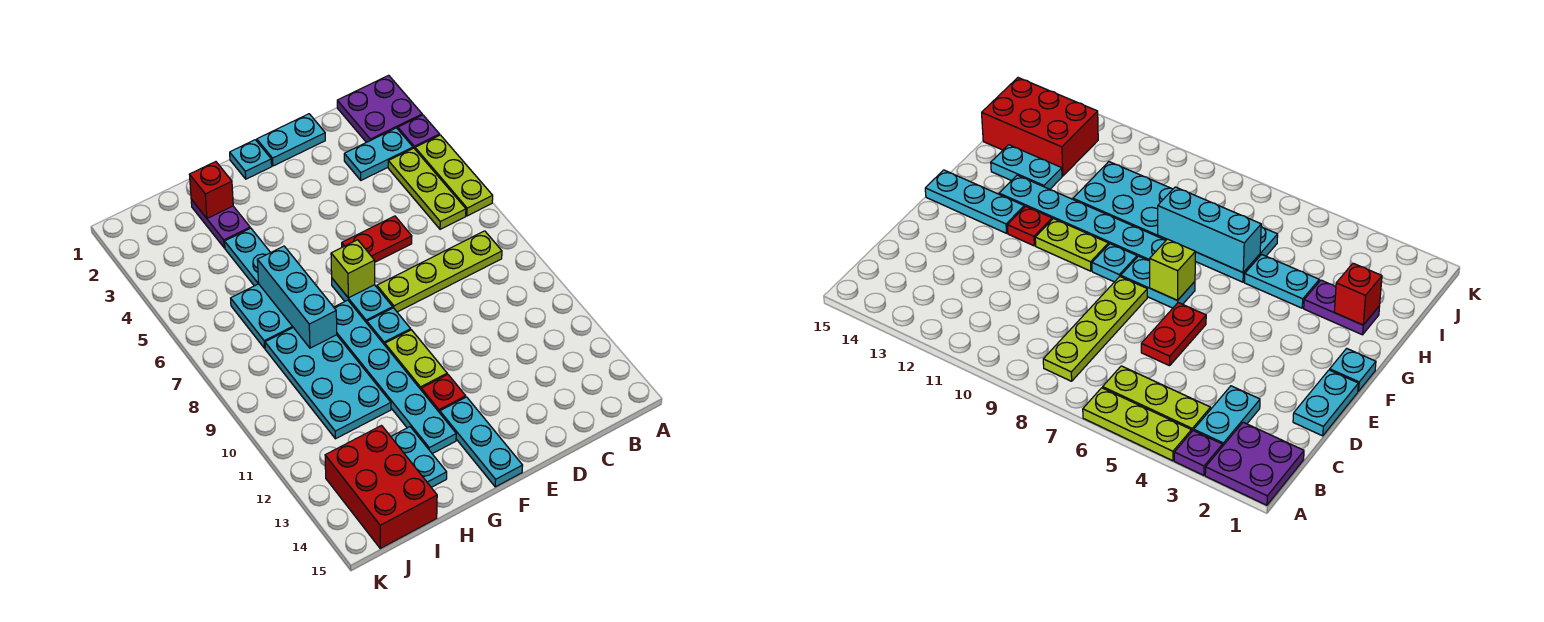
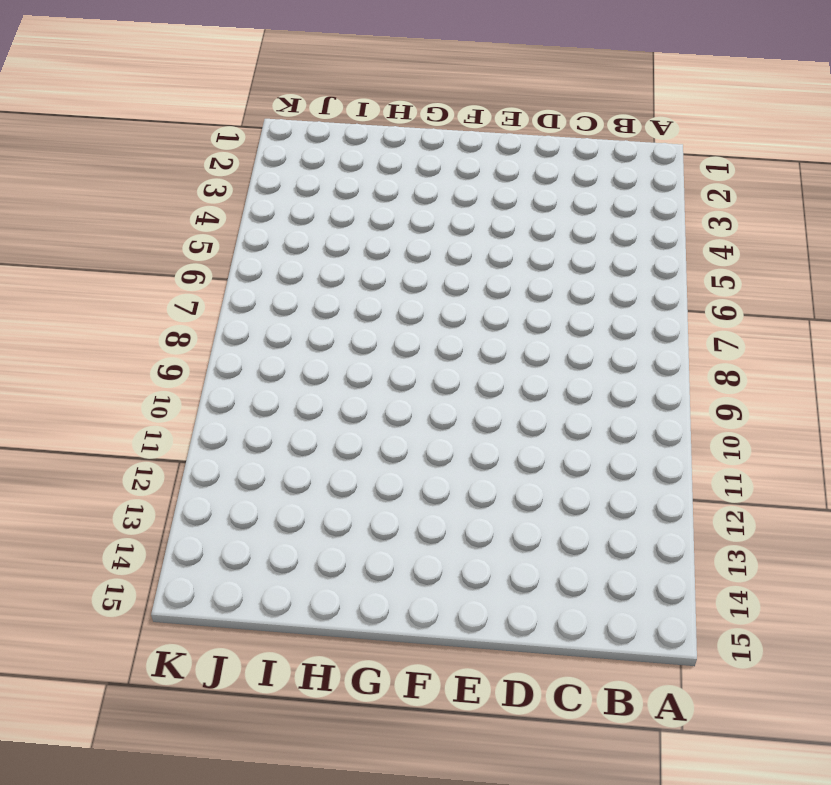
none -> purple plate A1:B2 level 1
none -> purple plate A3 level 1
none -> lime plate A4:A6 level 1

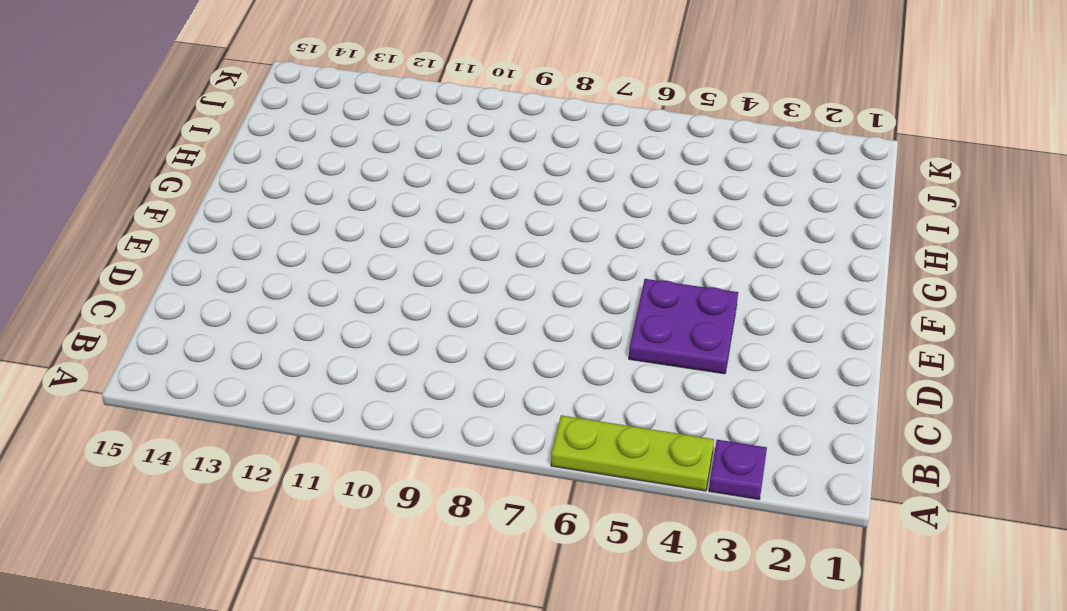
purple plate D4:E5 level 1 -> purple plate A1:B2 level 1
none -> cyan plate B3:C3 level 1
none -> lime plate B4:B6 level 1
none -> lime plate B8:E8 level 1

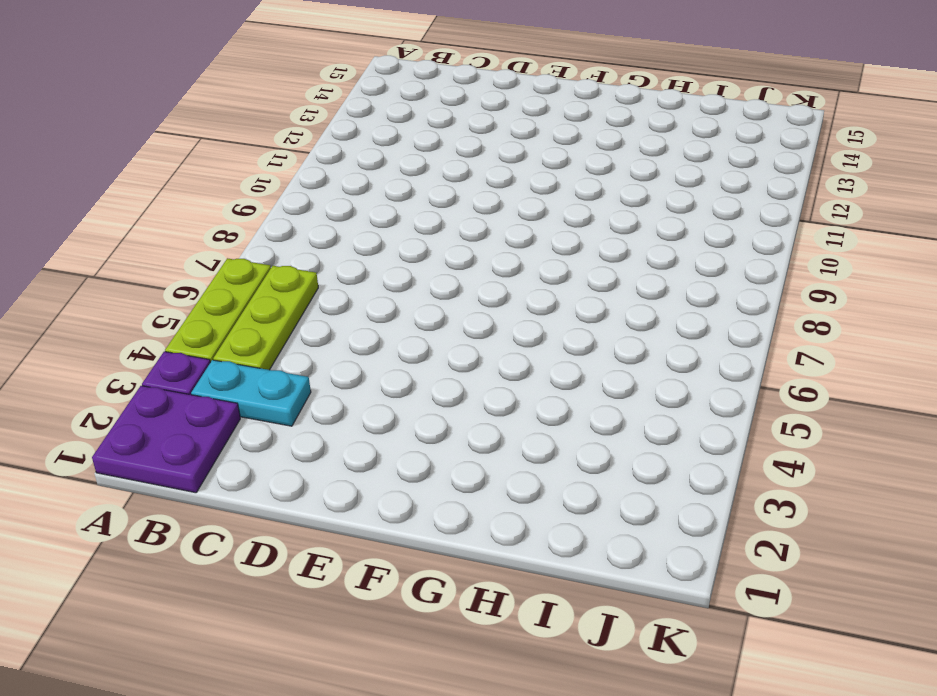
none -> lime plate B8:E8 level 1
none -> cyan plate D1:E1 level 1
none -> red plate D6:E6 level 1

